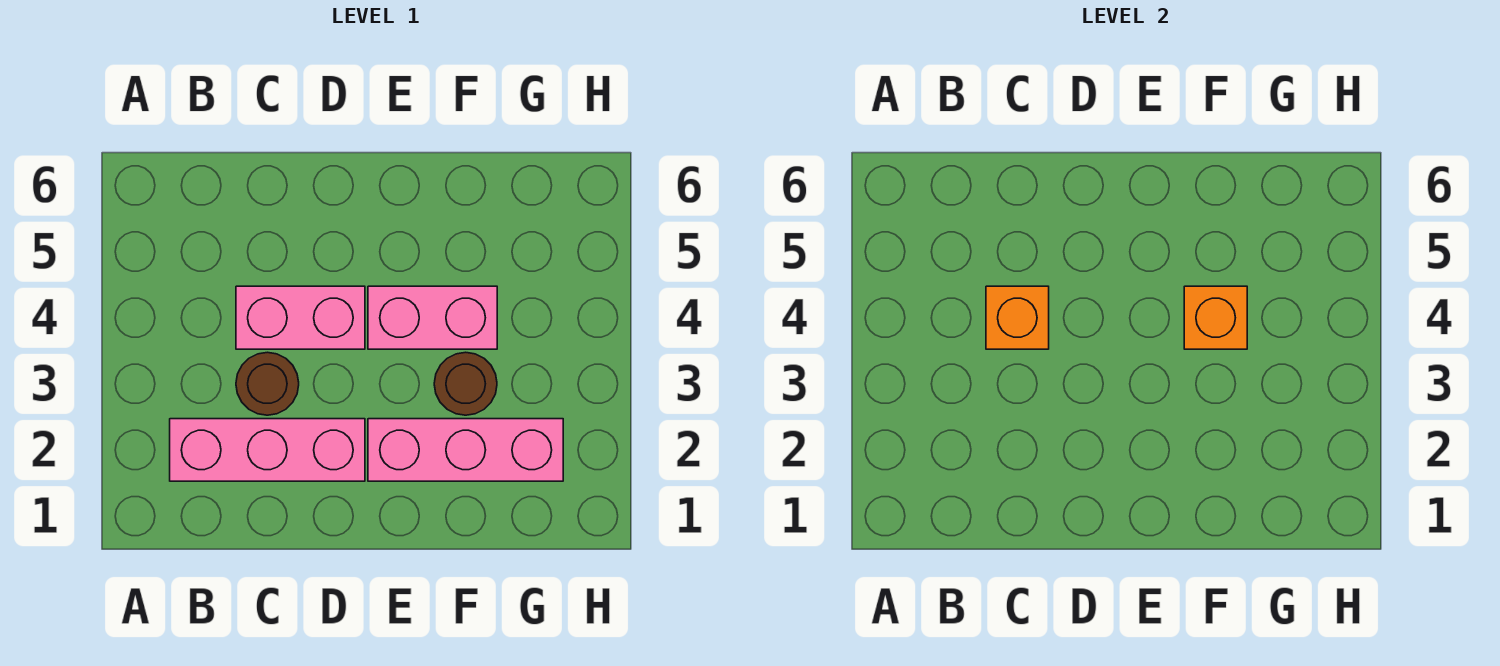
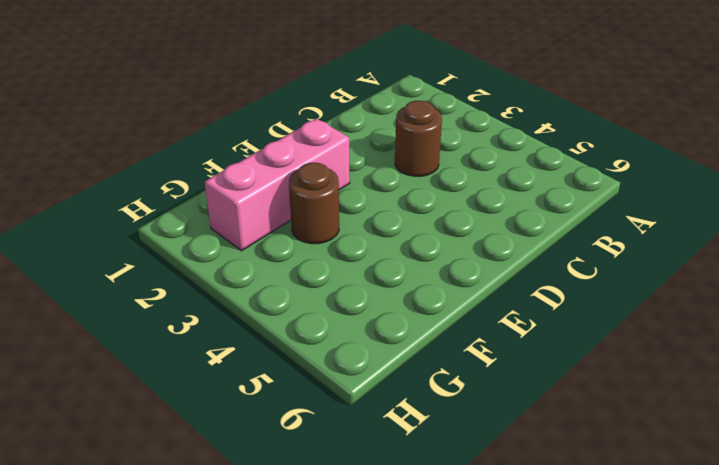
none -> pink brick B2:D2 level 1
none -> pink brick C4:D4 level 1

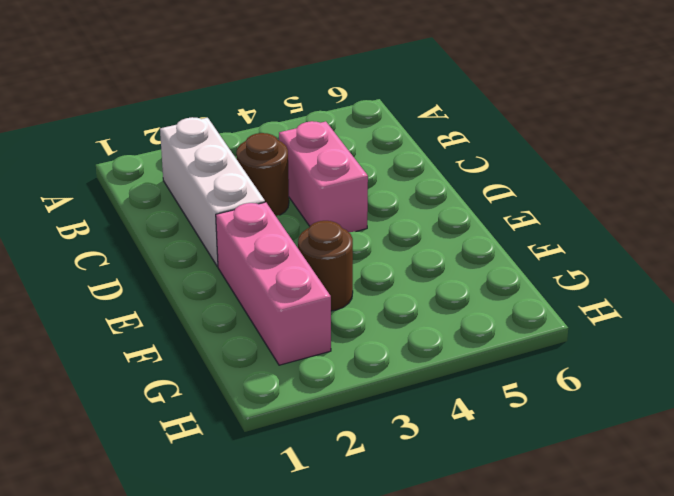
white brick B2:D2 level 1 -> pink brick B2:D2 level 1
none -> pink brick E4:F4 level 1
none -> orange brick C4 level 2

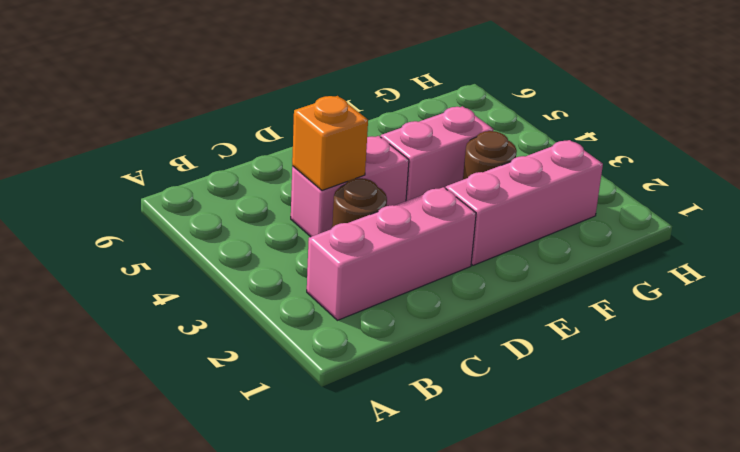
none -> orange brick F4 level 2

